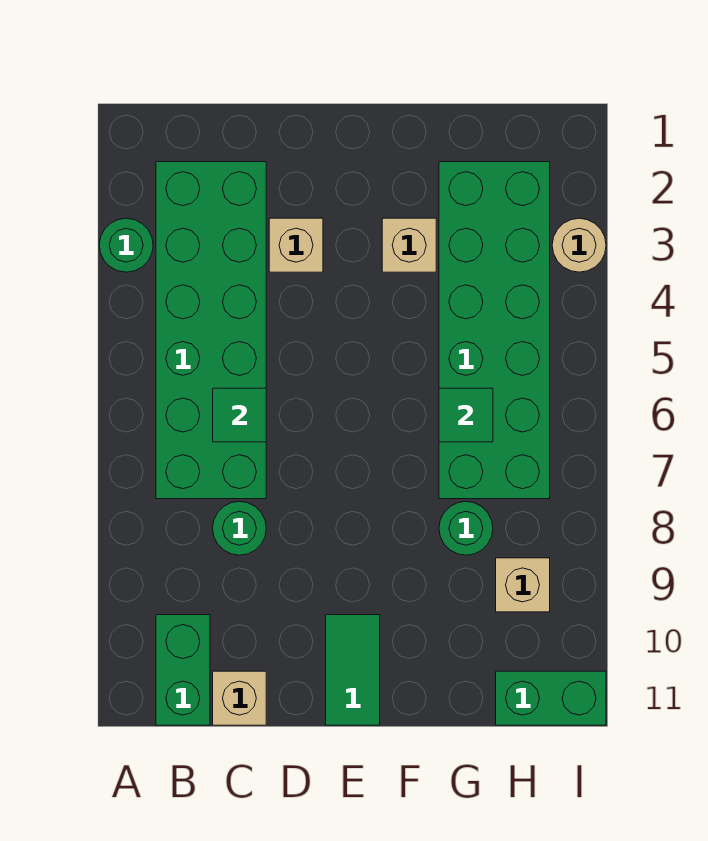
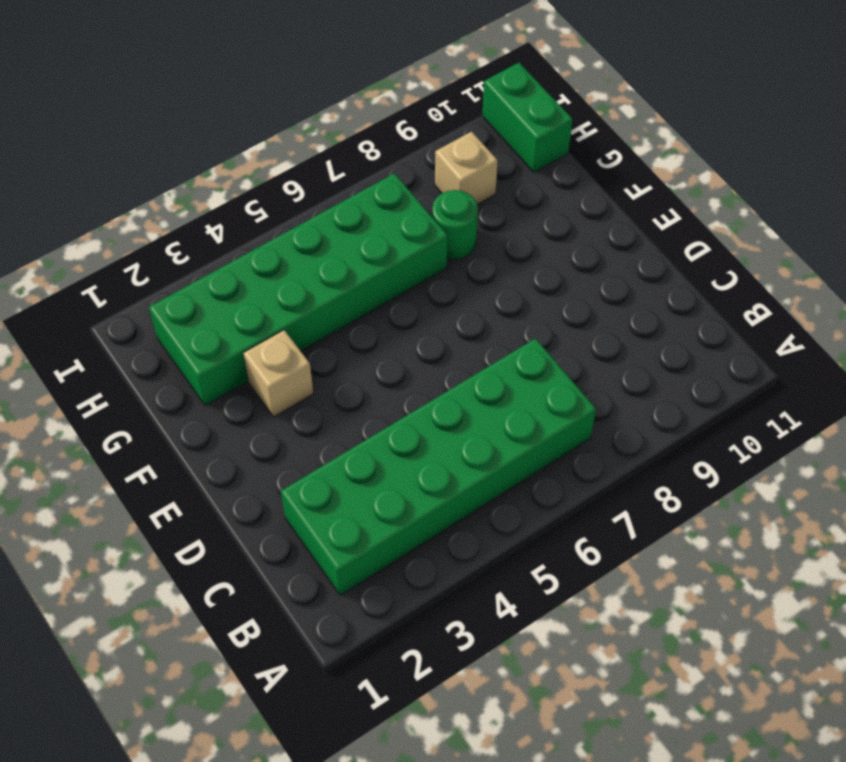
none -> green round brick A3 level 1
none -> green brick B10:B11 level 1
none -> green round brick C8 level 1

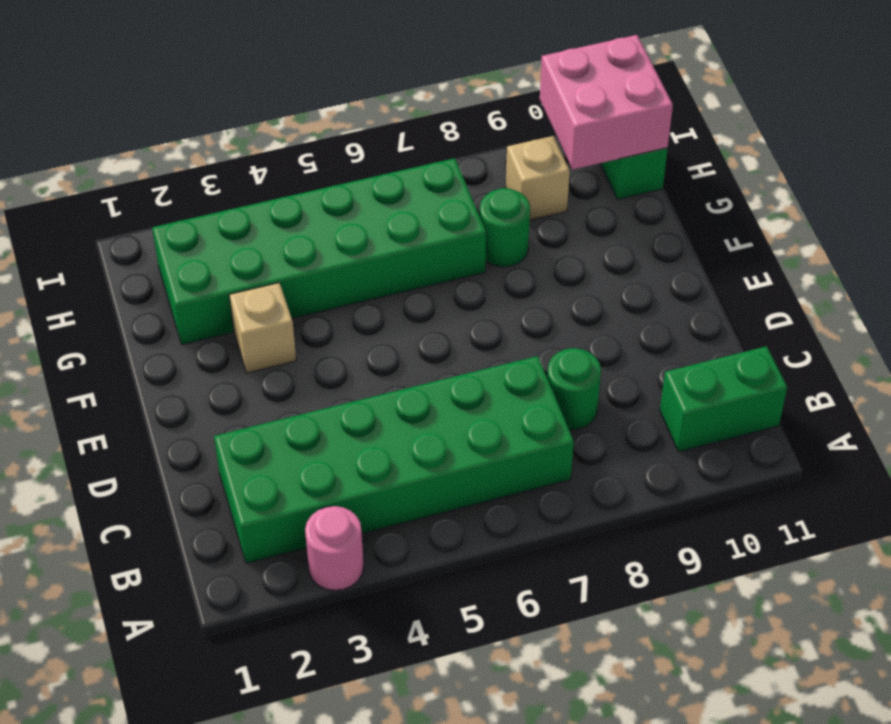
pink round brick A3 level 1 -> green round brick A3 level 1
pink brick H10:I11 level 2 -> none
none -> tan brick C11 level 1
none -> tan brick D3 level 1
none -> green tile E10:E11 level 1

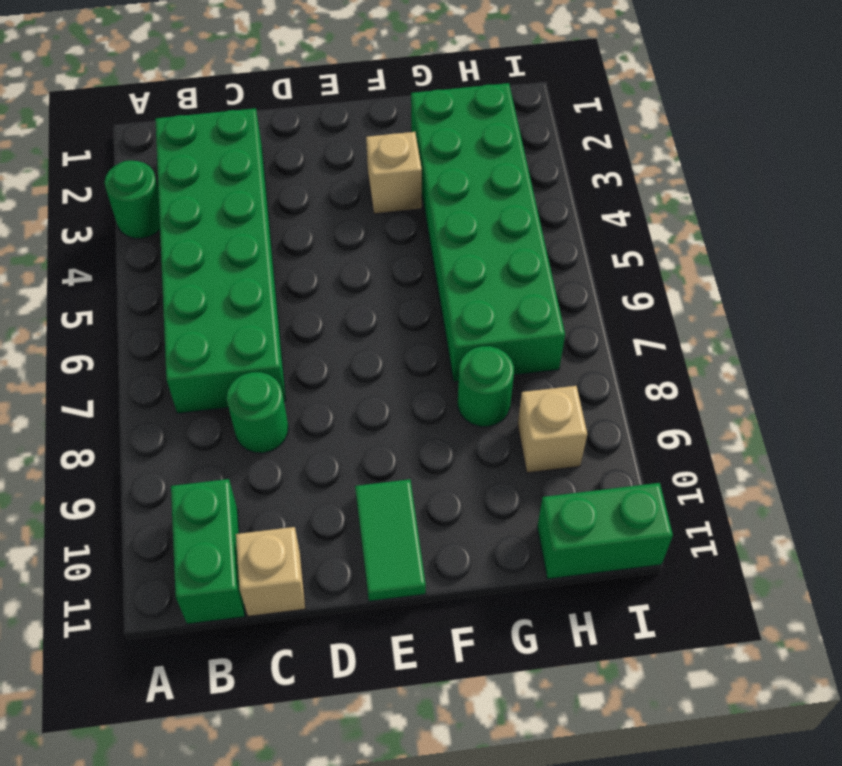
none -> tan brick D3 level 1
none -> tan round brick I3 level 1
none -> green tile C6 level 2

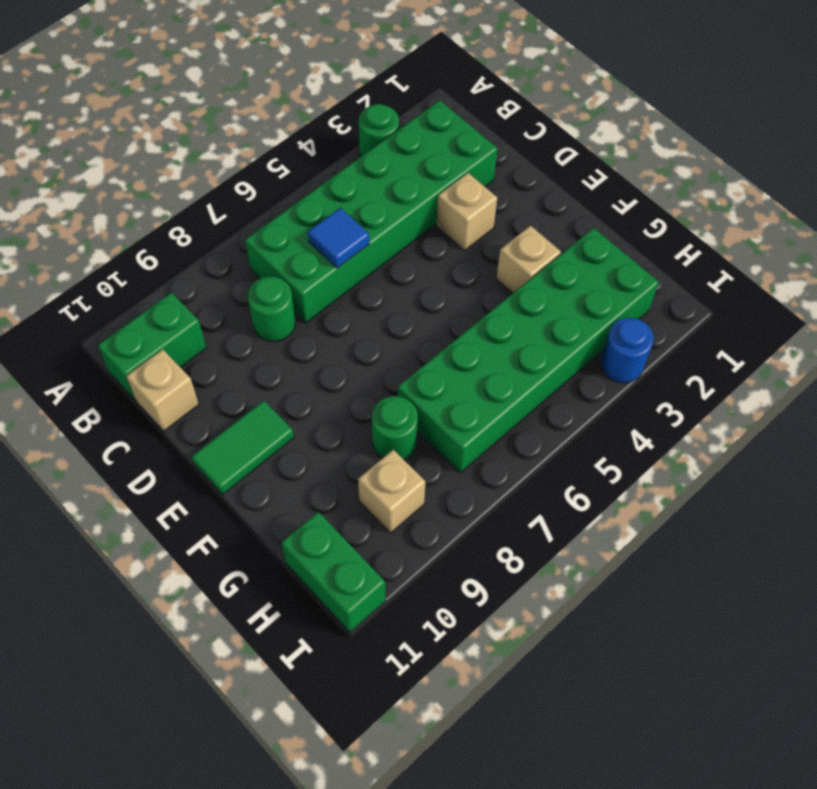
blue tile C6 level 2 -> green tile C6 level 2
blue round brick I3 level 1 -> tan round brick I3 level 1
none -> green tile G6 level 2

